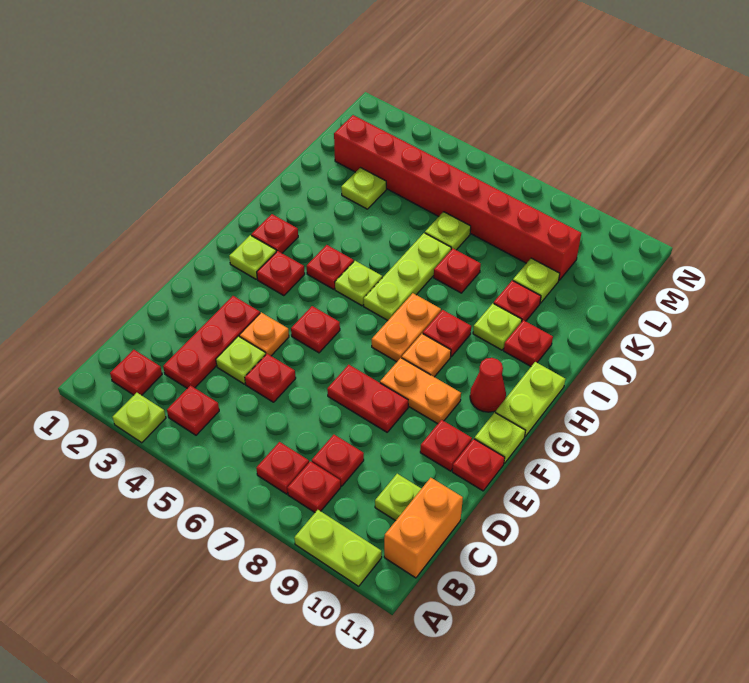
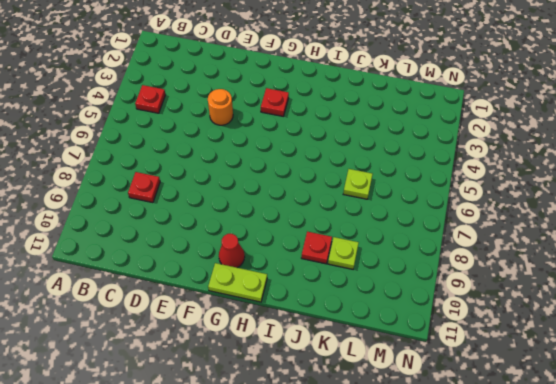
orange round brick E4 level 1 -> orange plate E4 level 1
none -> lime plate A3 level 1
none -> lime plate A9:A10 level 1
none -> red plate B2 level 1
none -> red plate B7 level 1

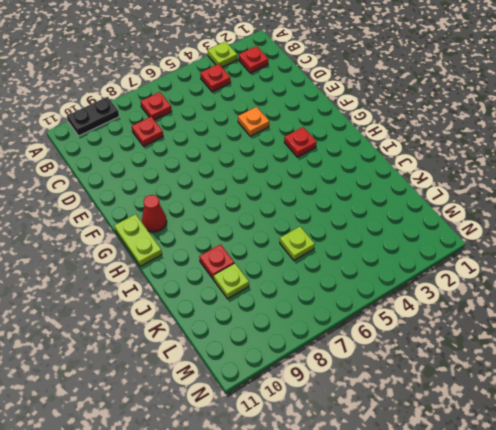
black plate A9:A10 level 1 -> lime plate A9:A10 level 1
none -> red plate B8 level 1
none -> orange brick B11:C11 level 1
none -> red plate C3:E3 level 1
none -> lime plate C10 level 1

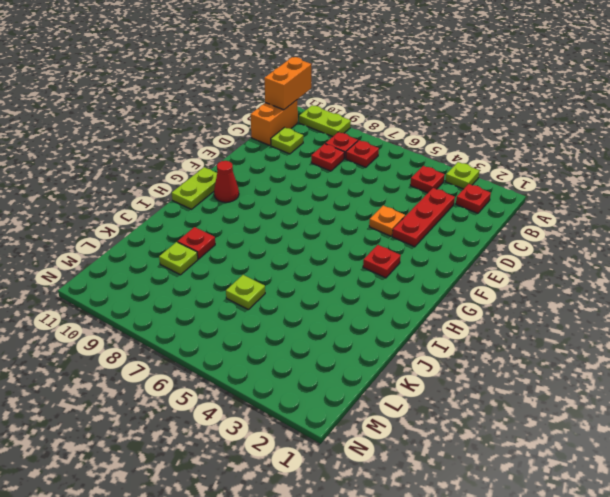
orange brick A11:B11 level 2 -> none
none -> lime plate D4 level 1
none -> red plate D5 level 1
none -> red plate E7:E8 level 1
none -> red plate E10 level 1

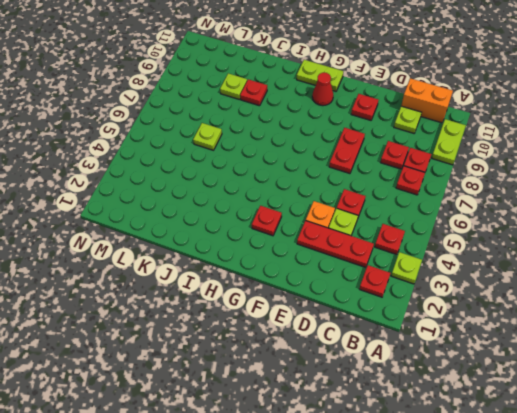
none -> red plate E11 level 1
none -> red plate F5 level 1
none -> orange plate F8:F9 level 1
none -> lime plate F11 level 1

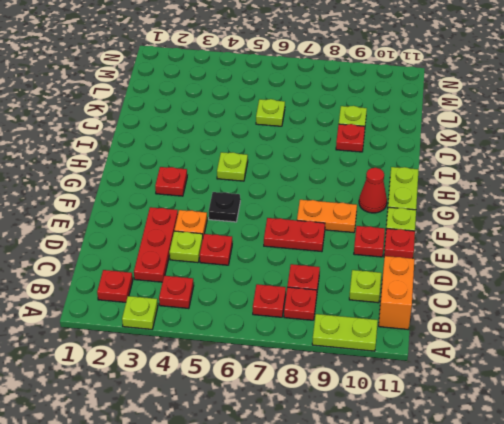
black plate F5 level 1 -> red plate F5 level 1
none -> lime plate G2 level 1
none -> orange plate G7:H7 level 1
none -> orange plate G8 level 1
none -> red plate H2 level 1

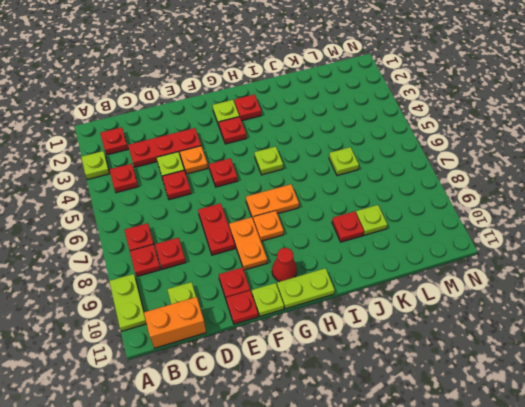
none -> red plate H4 level 1
none -> lime plate H6:J6 level 1
none -> red plate H8 level 1
none -> lime plate I9 level 1

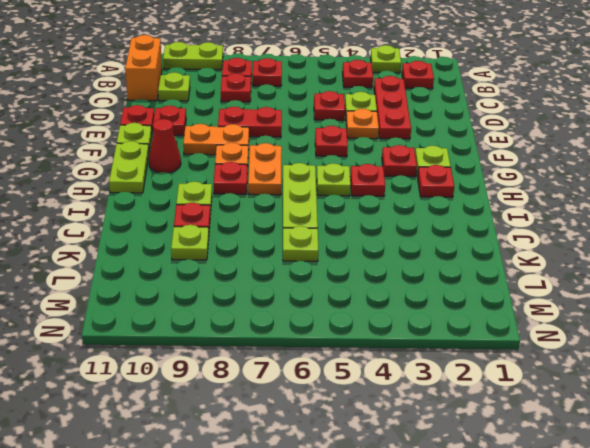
none -> red plate I10 level 1
none -> red plate J7 level 1
none -> lime plate K3 level 1
none -> red brick L2:L9 level 1

